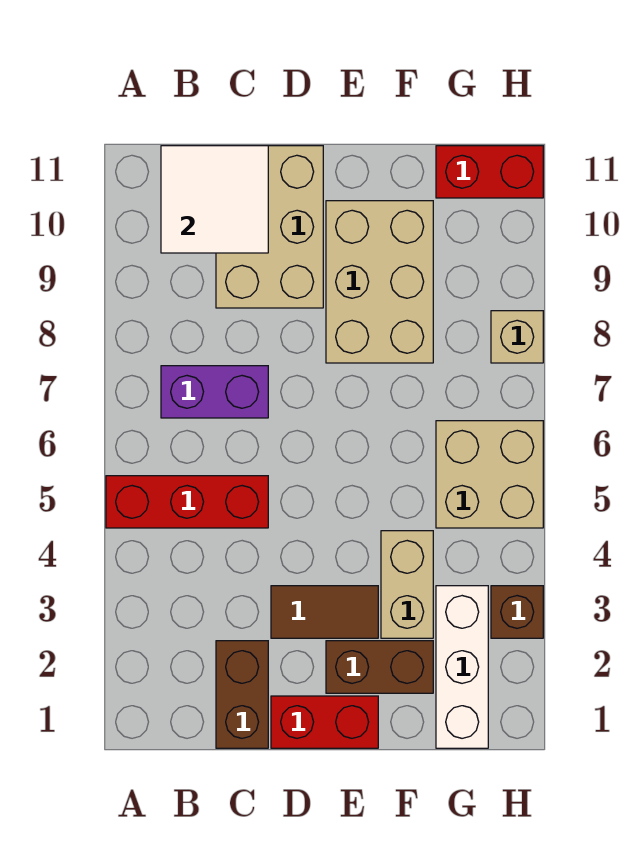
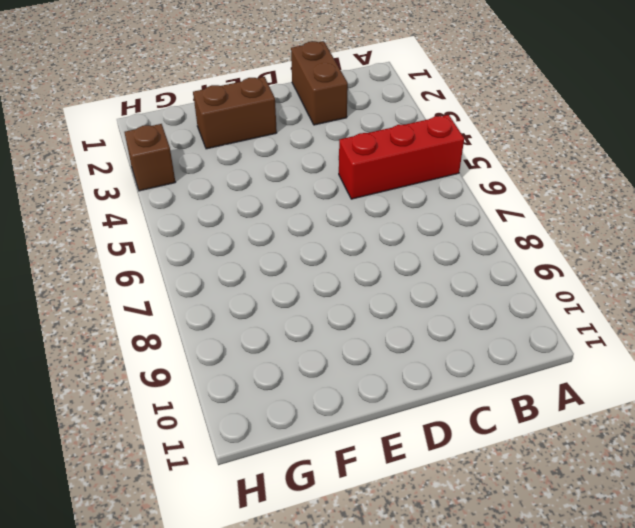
none -> purple brick B7:C7 level 1
none -> tan brick C9:D11 level 1
none -> red brick D1:E1 level 1

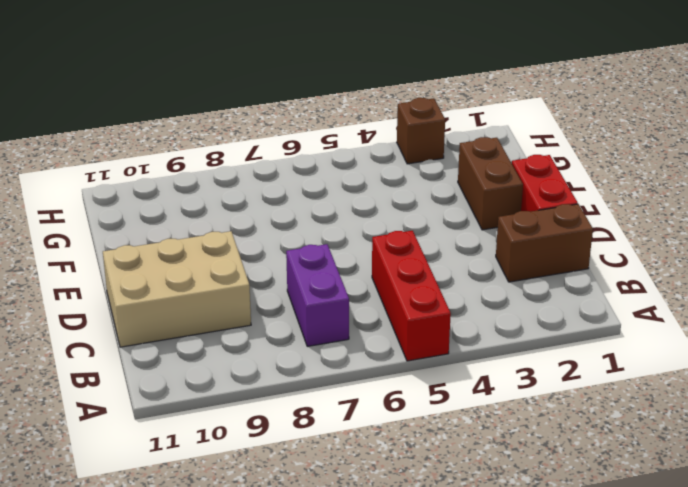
none -> brown tile D3:E3 level 1
none -> tan brick E8:F10 level 1
none -> tan brick F3:F4 level 1

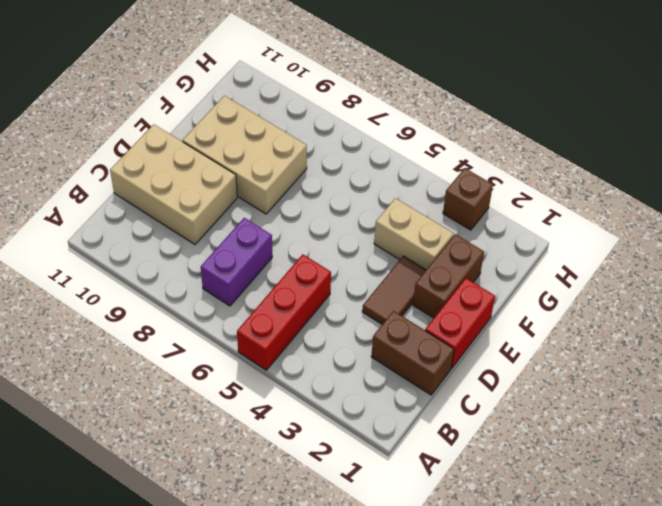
none -> white brick G1:G3 level 1
none -> tan brick G5:H6 level 1
none -> red brick G11:H11 level 1

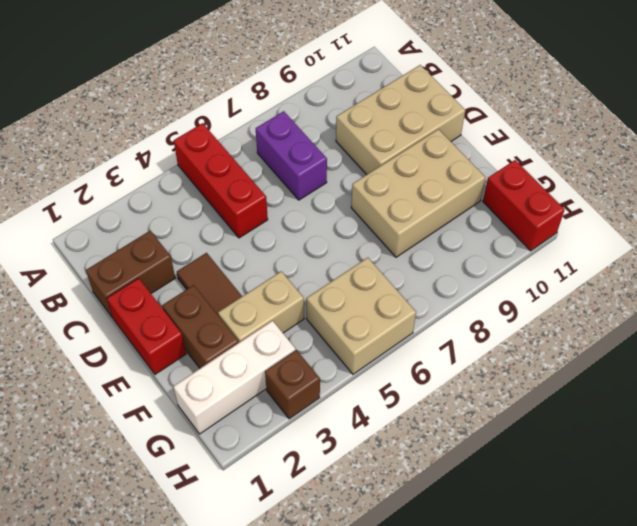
none -> tan brick H8 level 1
none -> white tile B10:C11 level 2

